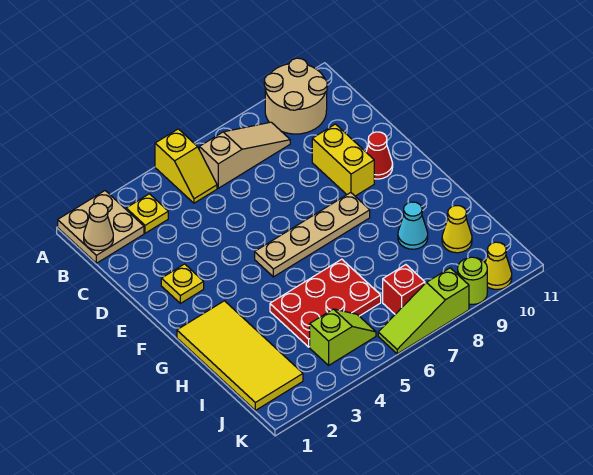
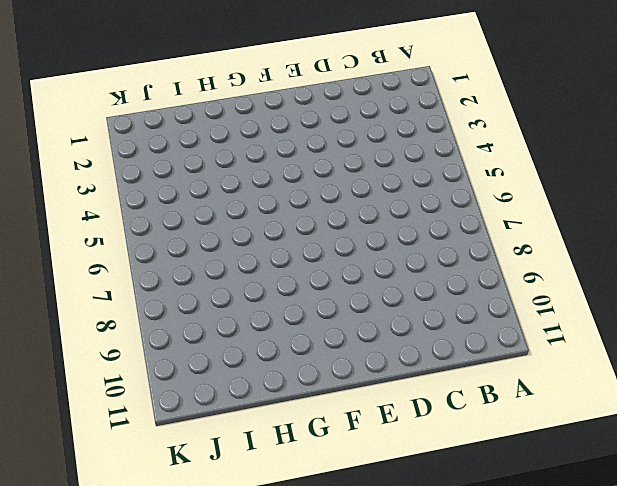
none -> tan plate A1:B2 level 1
none -> yellow slope A5:B5 level 1 top A
none -> tan round brick A9:B10 level 1

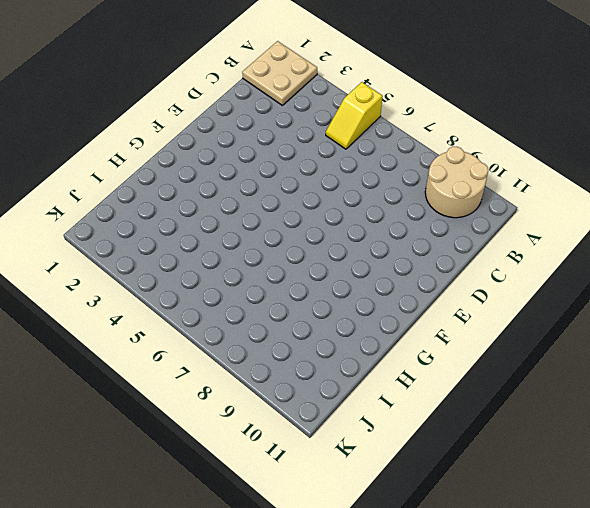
none -> yellow plate B3 level 1
none -> tan slope B6:B8 level 1 top 6
none -> yellow brick D9:E9 level 1

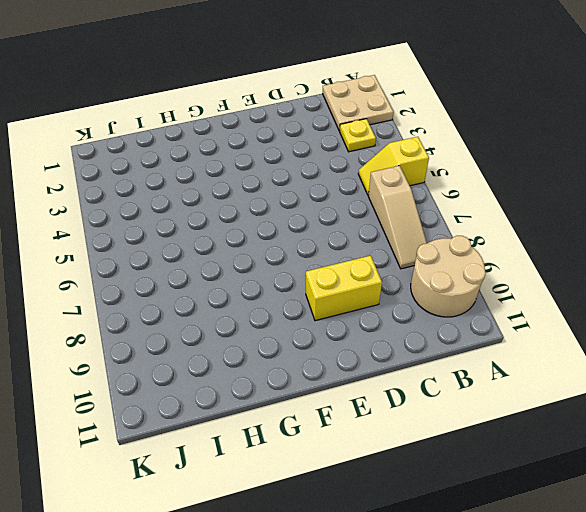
none -> yellow plate E2 level 1
none -> red cone E10 level 1
none -> tan plate F5:F8 level 1

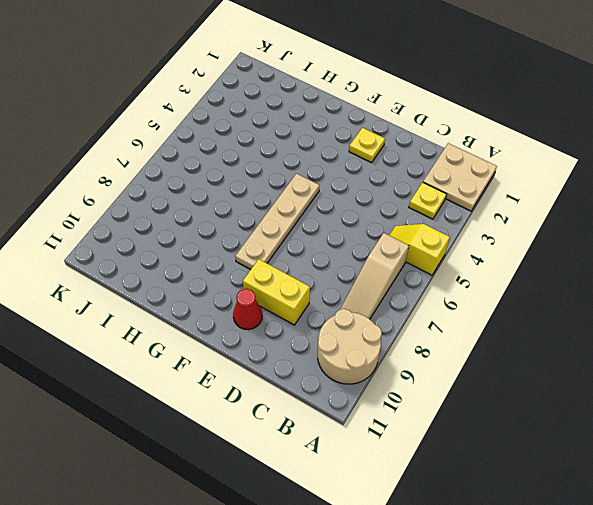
none -> yellow tile G1:J2 level 1
none -> red plate H4:I6 level 1
none -> cyan cone H9 level 1

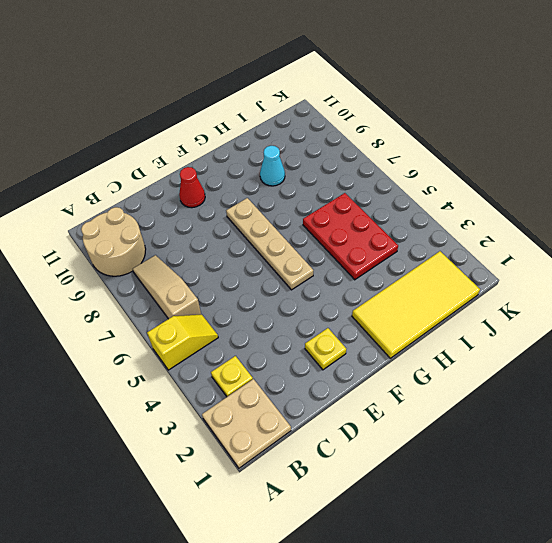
none -> yellow brick D9:E9 level 1
none -> yellow cone I10 level 1
none -> lime slope J4:J5 level 1 top 4

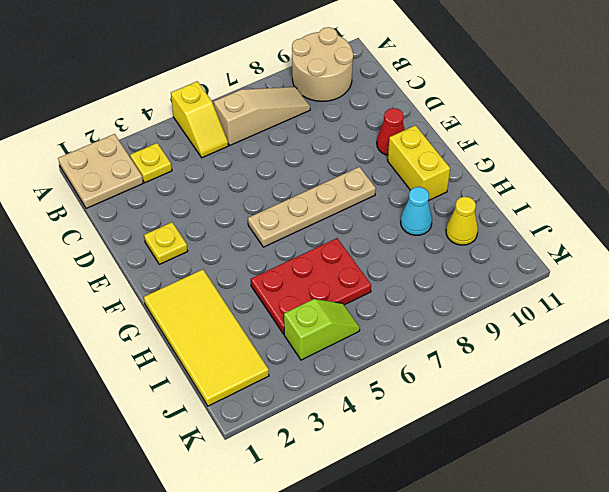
yellow brick F10:G10 level 1 -> yellow brick D9:E9 level 1
none -> red brick J7 level 1
none -> lime slope K6:K8 level 1 top 8
none -> lime round brick K9 level 1

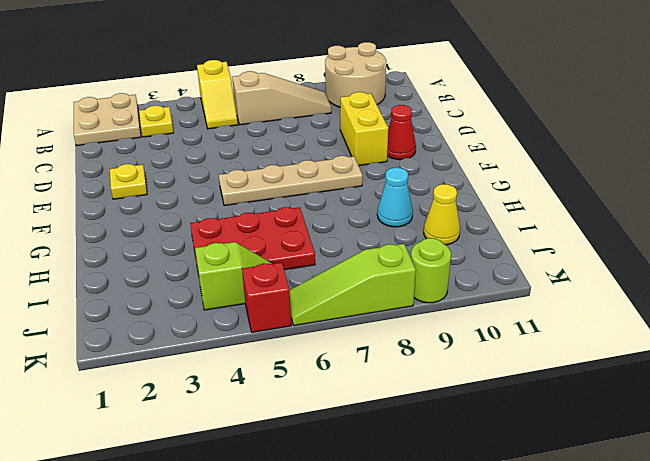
red brick K5 level 1 -> red brick J7 level 1
none -> yellow tile G1:J2 level 1
none -> yellow cone K10 level 1
none -> tan cone B1 level 2

